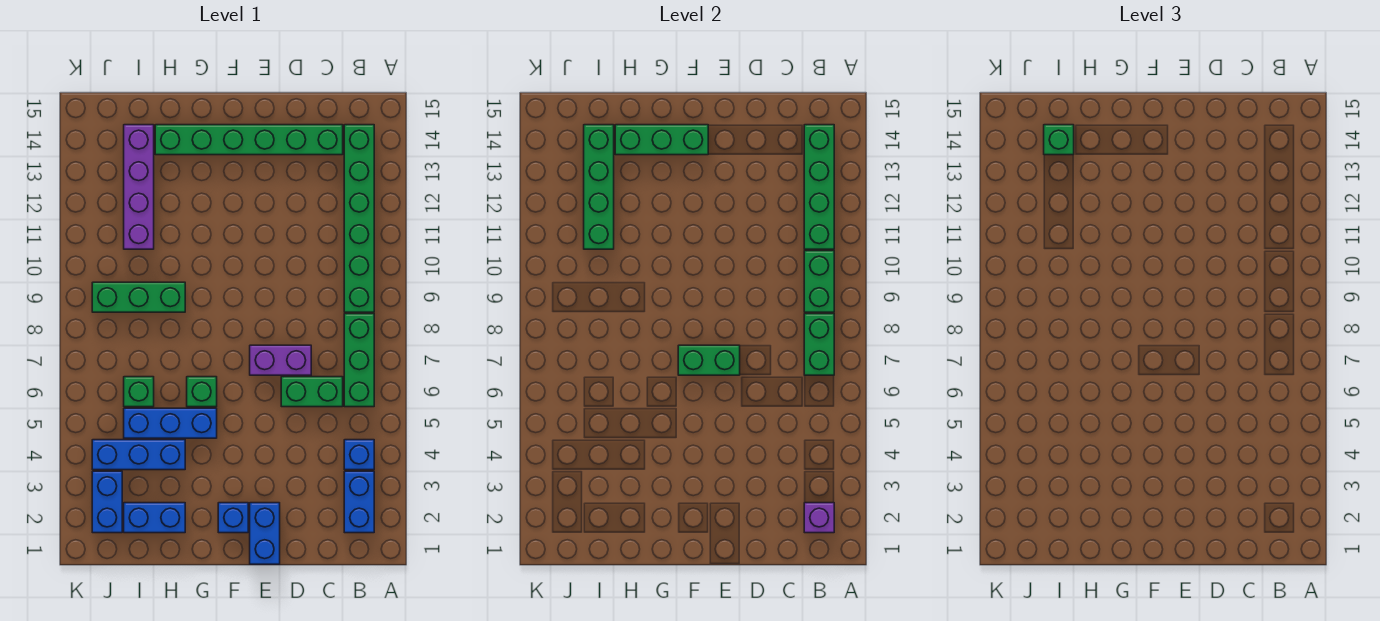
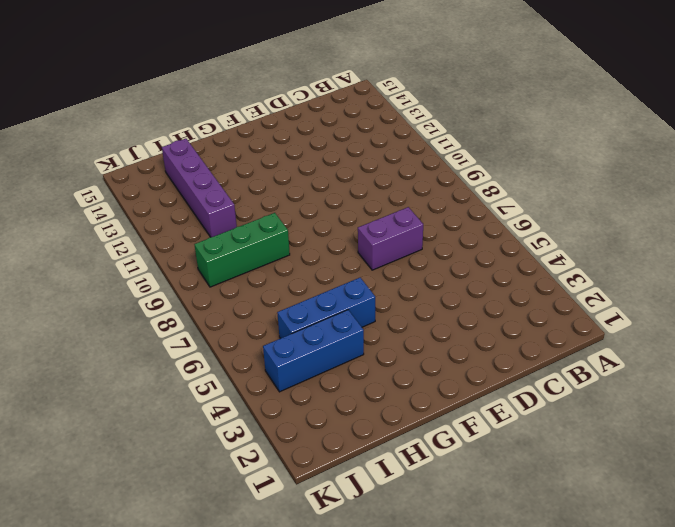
none -> blue brick B2:B3 level 1
none -> blue brick B4 level 1
none -> green brick B6:B8 level 1

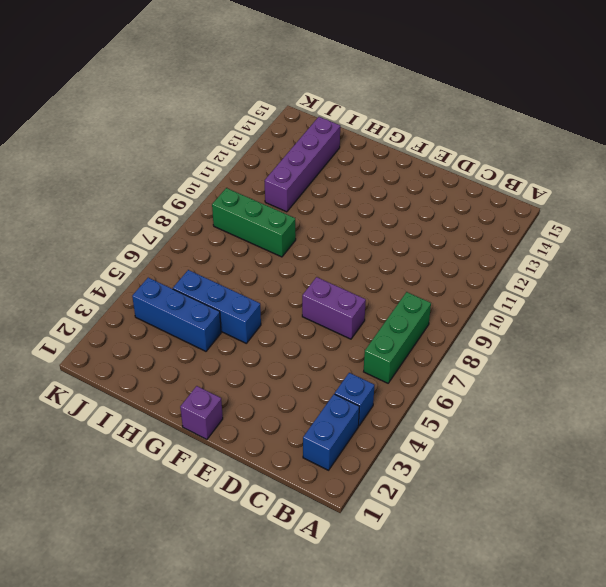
purple brick F1 level 1 -> purple brick B2 level 2
none -> green brick B9:B14 level 1
none -> green brick C6:D6 level 1
none -> green brick C14:H14 level 1

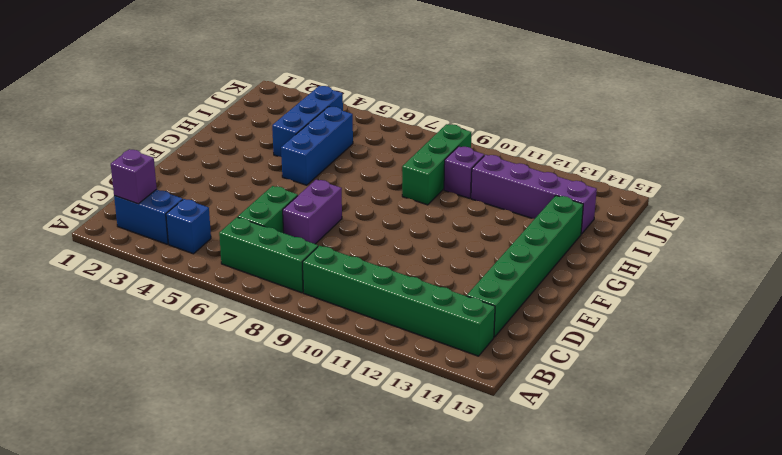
purple brick I10 level 1 -> none
none -> blue brick E1:E2 level 1
none -> blue brick F2 level 1
none -> green brick G6 level 1

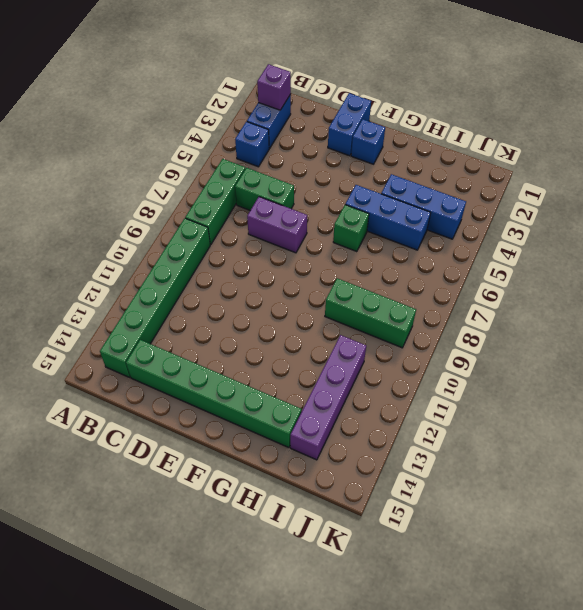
none -> blue brick H2:I2 level 1
none -> green brick I6 level 1
none -> blue brick J2:J3 level 1

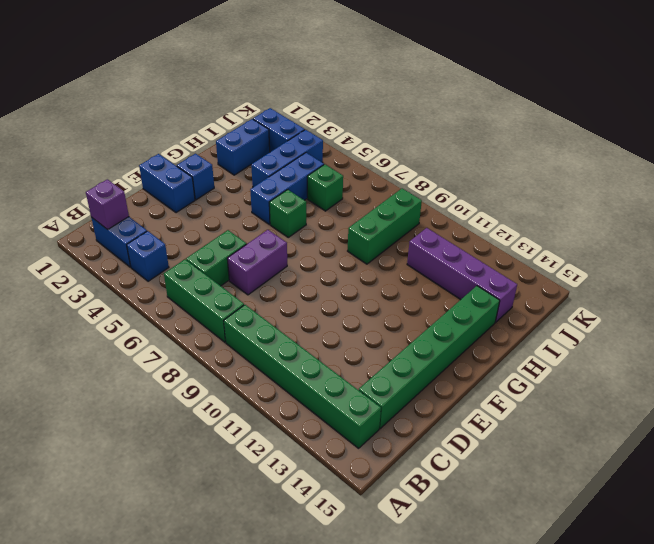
none -> green brick B7:B8 level 2
none -> green brick B9:B10 level 2
none -> green brick B11:B14 level 2

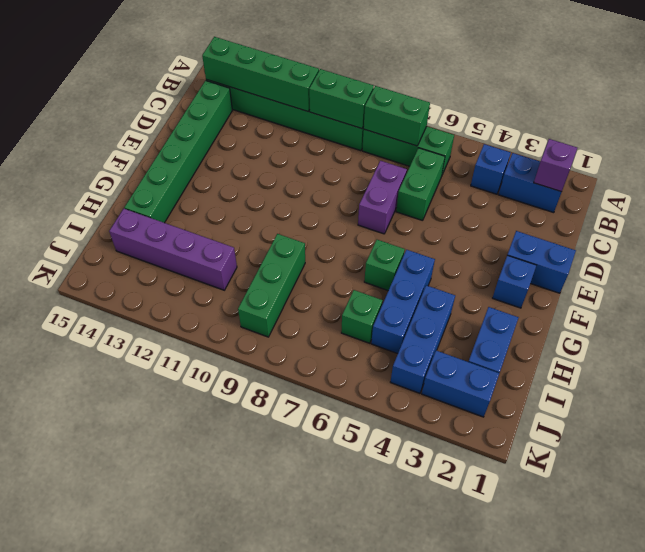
none -> green brick E7:F7 level 2
none -> green brick F14:H14 level 2
none -> green brick I11:I14 level 2

